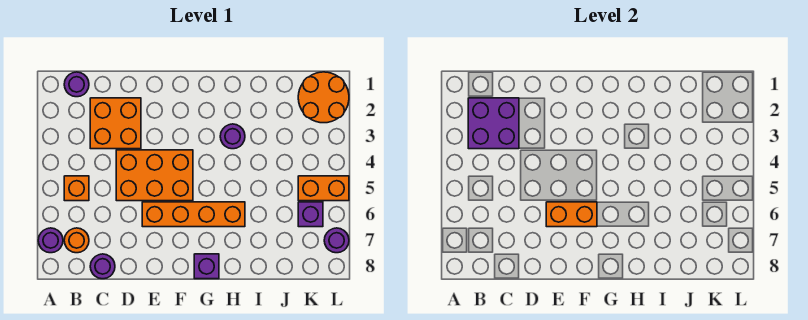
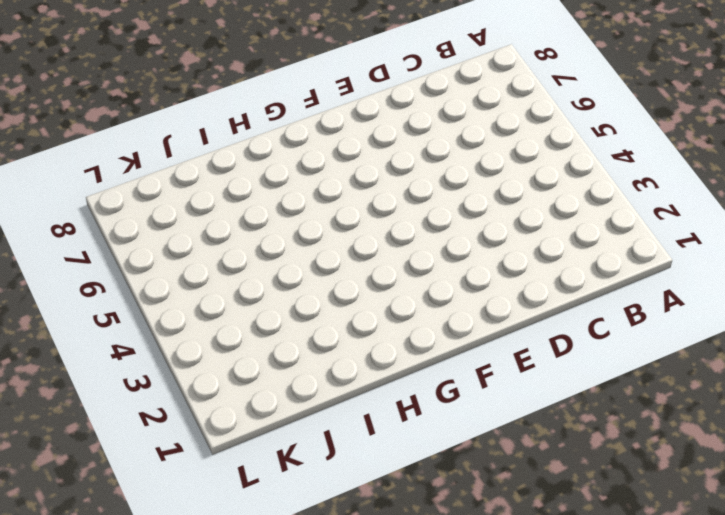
none -> purple round brick A7 level 1
none -> purple round brick B1 level 1
none -> orange brick B5 level 1

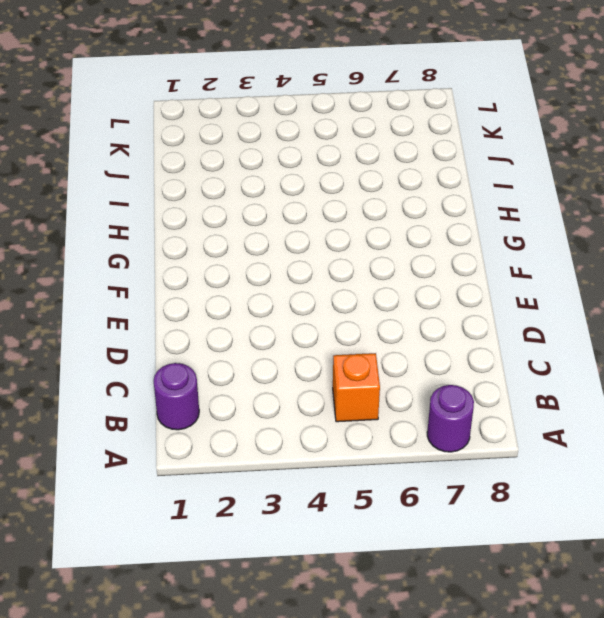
none -> orange round brick B7 level 1
none -> orange brick C2:D3 level 1
none -> purple round brick C8 level 1

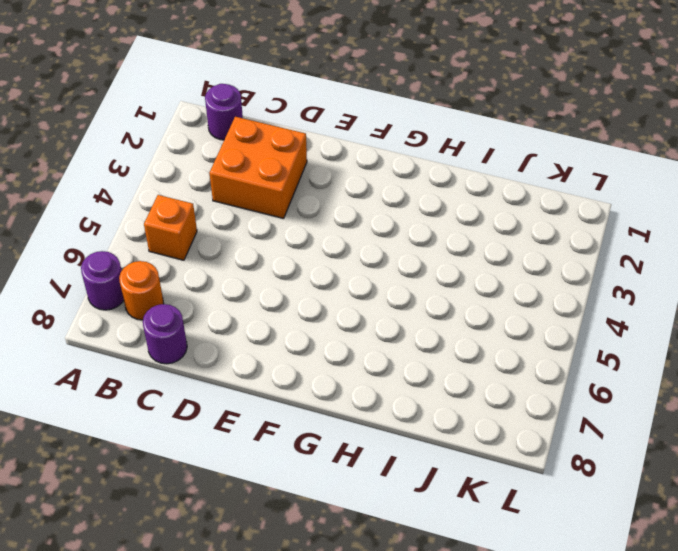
none -> orange brick D4:F5 level 1
none -> orange brick E6:H6 level 1
none -> purple brick G8 level 1

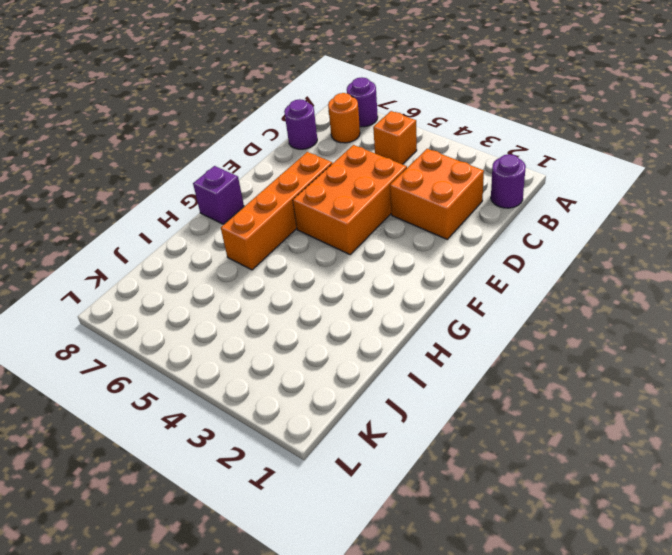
none -> purple round brick H3 level 1
none -> orange round brick K1:L2 level 1
none -> orange brick K5:L5 level 1

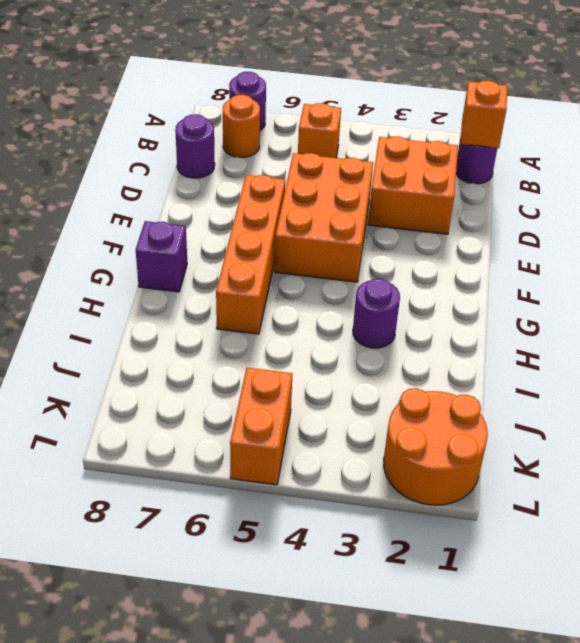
orange brick B1 level 2 -> none
none -> purple brick K6 level 1
none -> purple round brick L7 level 1
none -> purple brick B2:C3 level 2

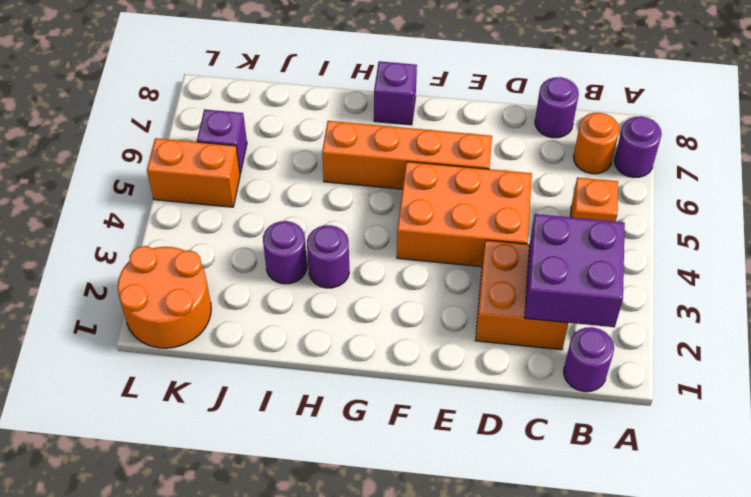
purple round brick I3 level 1 -> purple round brick L7 level 1
none -> orange brick E6:F6 level 2

